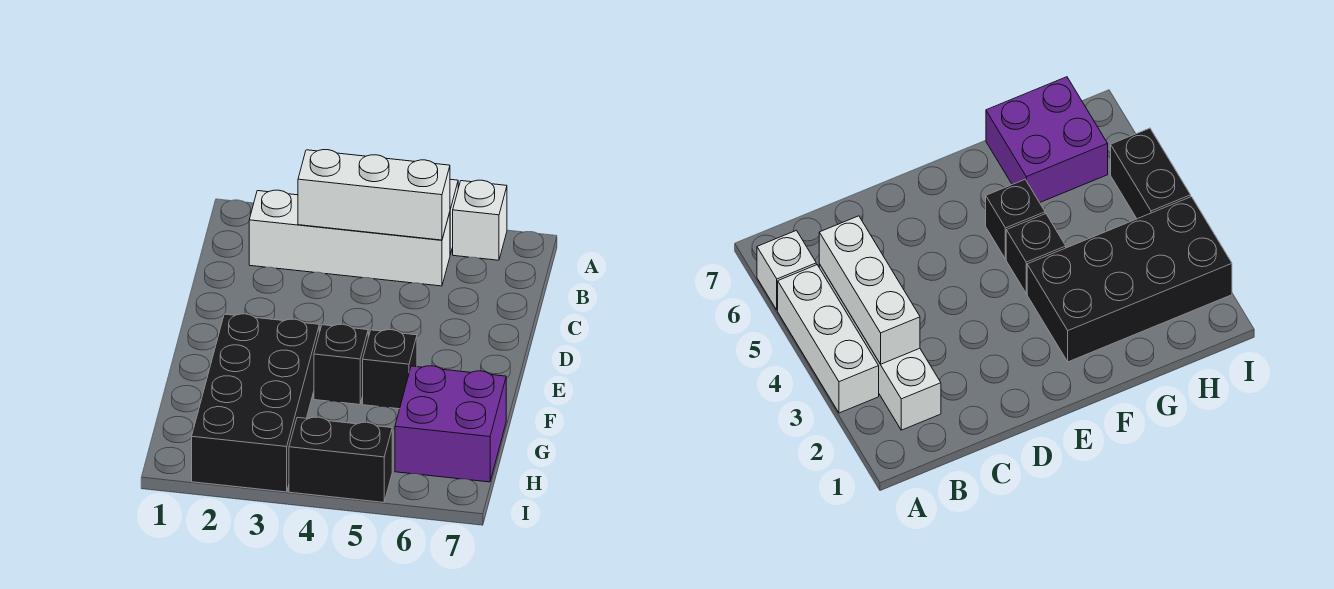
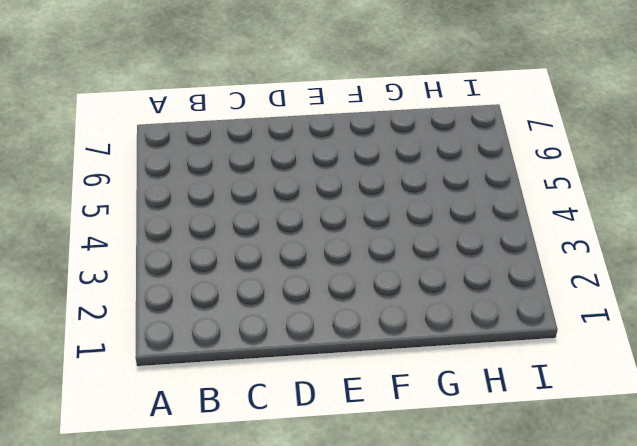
none -> white brick A3:A5 level 1
none -> white brick A6 level 1

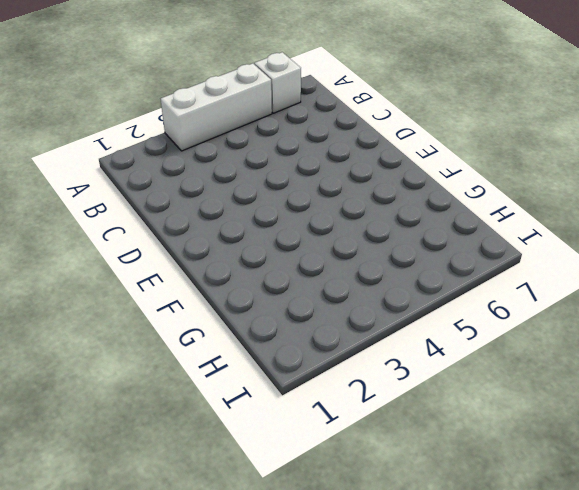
none -> white brick B2:B5 level 1
none -> black brick F2:I3 level 1

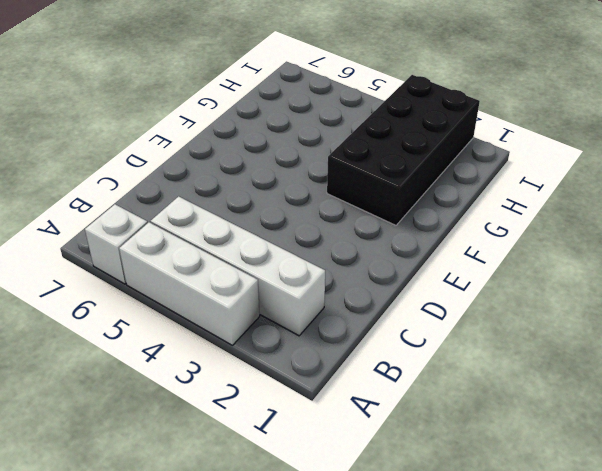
none -> black brick F4 level 1
none -> black brick F5 level 1

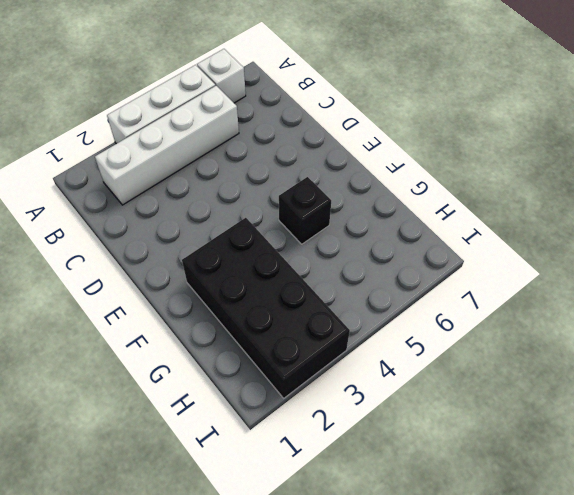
none -> black brick F4 level 1
none -> purple brick G6:H7 level 1

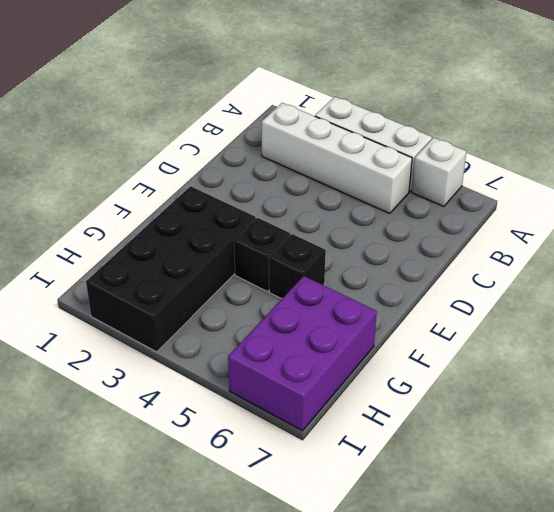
purple brick G6:I7 level 1 -> purple brick G6:H7 level 1
none -> black brick I4:I5 level 1
none -> white brick B3:B5 level 2

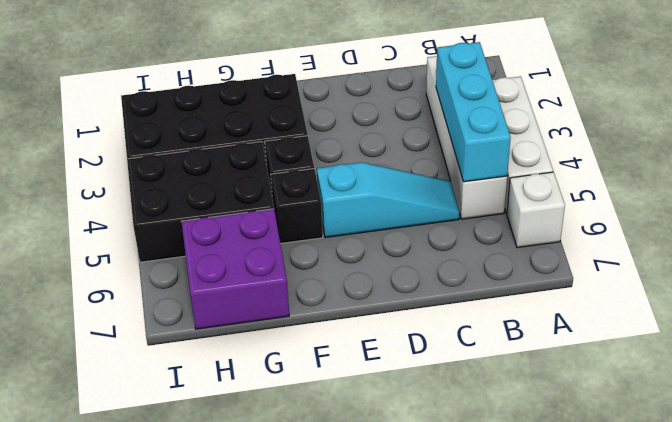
cyan brick B3:B5 level 2 -> white brick B3:B5 level 2
cyan slope C5:E5 level 1 top E -> none
black brick G4:I5 level 1 -> black brick I4:I5 level 1

